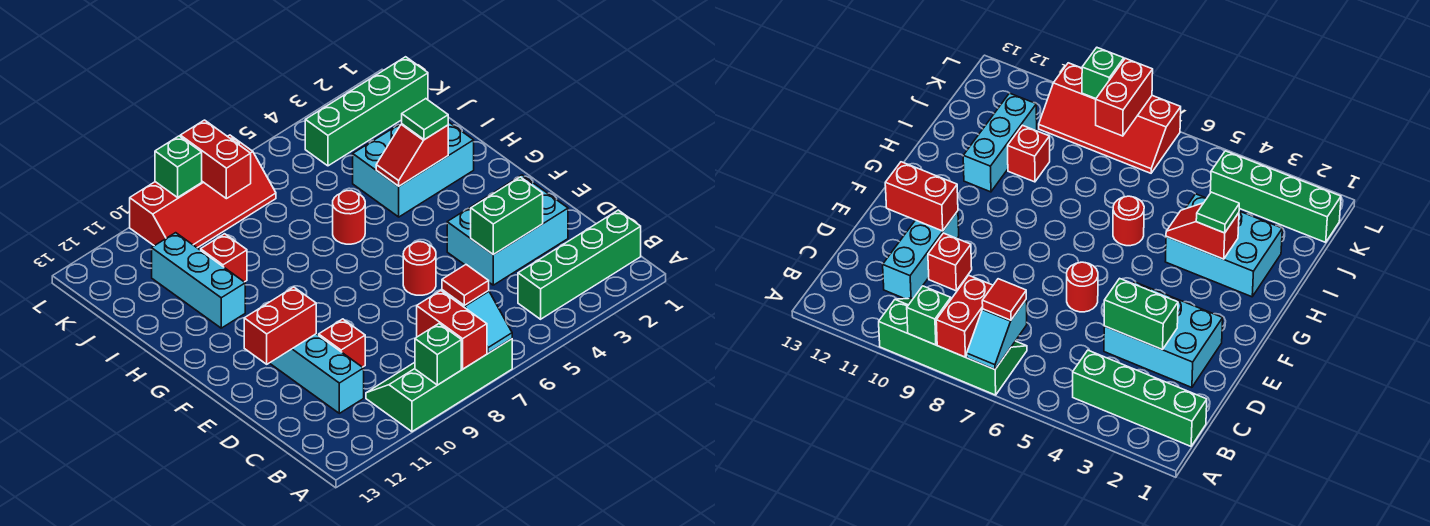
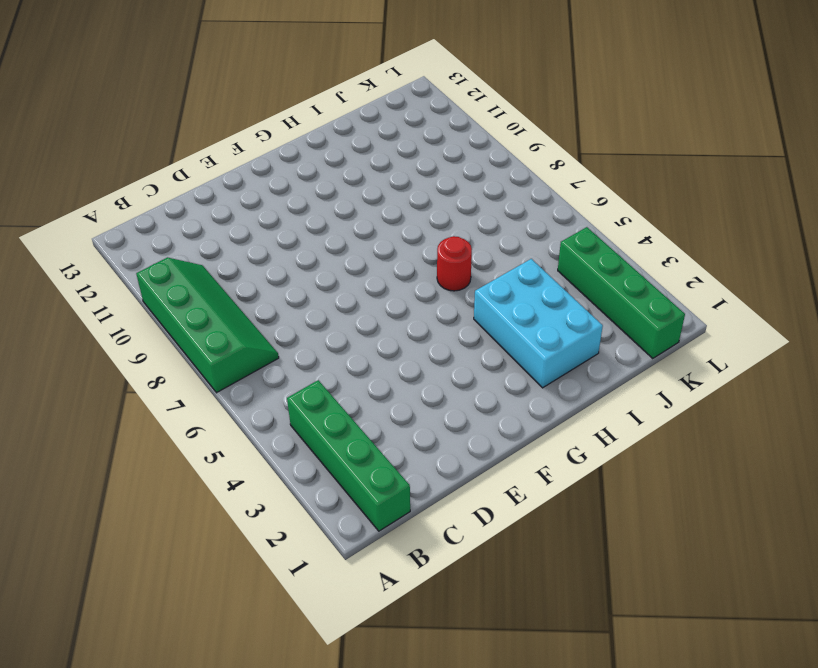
none -> cyan brick C11:E11 level 1
none -> cyan brick D2:E4 level 1
none -> red brick D10 level 1

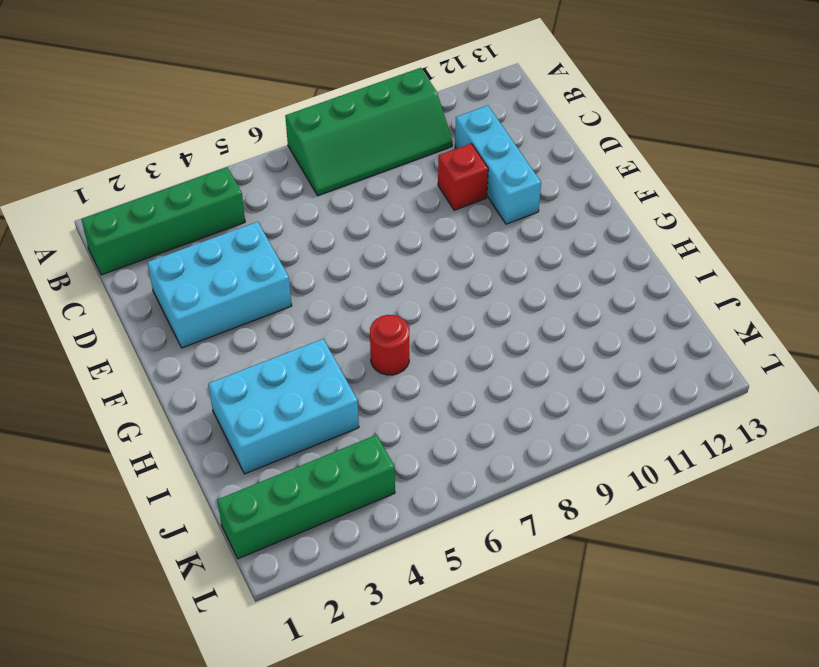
none -> red round brick E6 level 1
none -> cyan brick H11:J11 level 1
none -> red brick I10 level 1

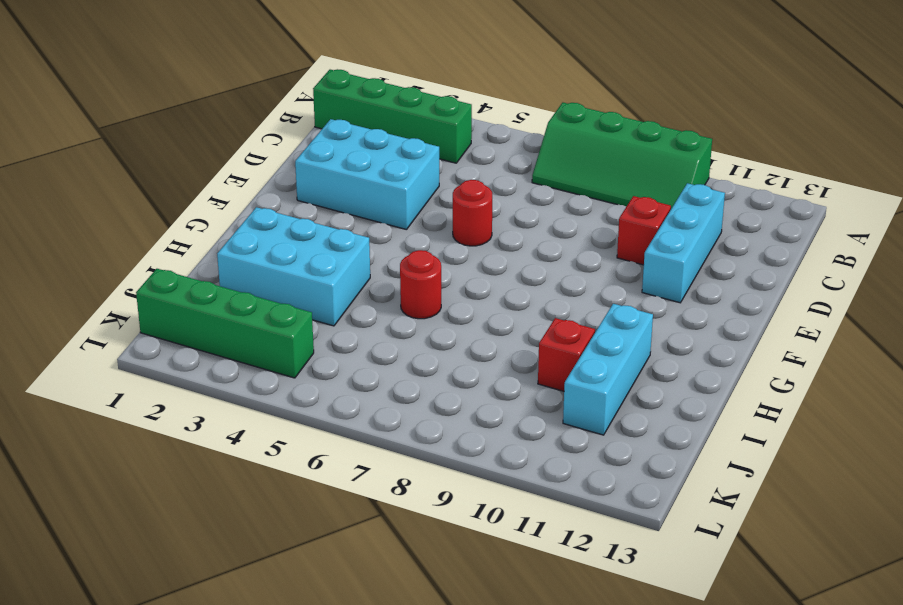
none -> red slope K7:L10 level 1 top L
none -> cyan slope A7:B7 level 2 top B
none -> red brick A8:B8 level 2

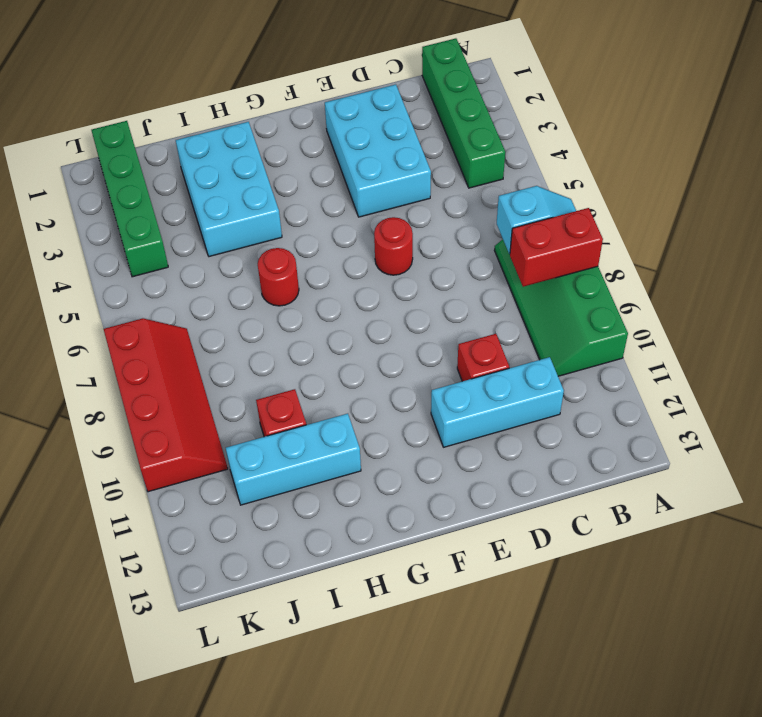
none -> green brick A9 level 2
none -> green brick D3:D4 level 2
none -> red brick E11:E12 level 2

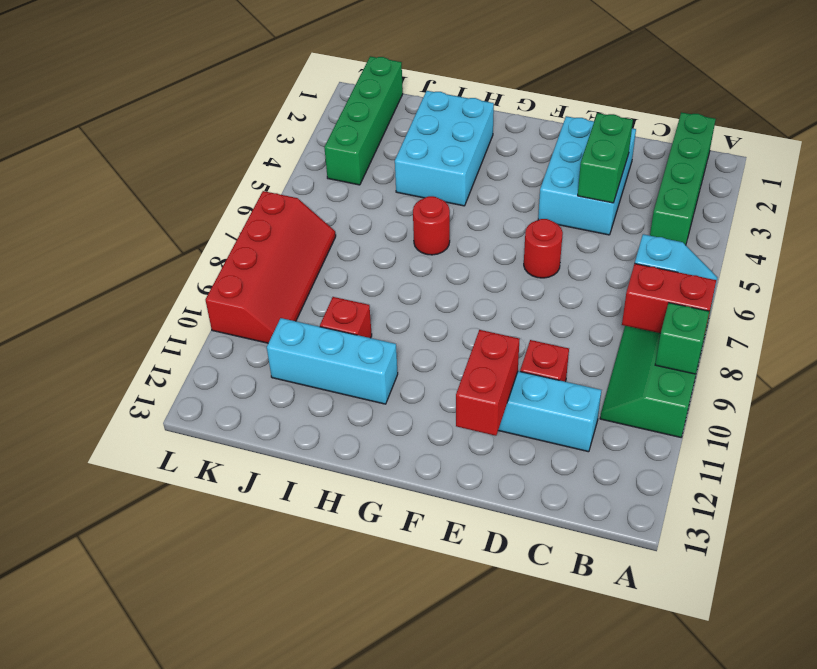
none -> red slope H3:H4 level 2 top 3
none -> red brick K8:L8 level 2
none -> green brick L9 level 2

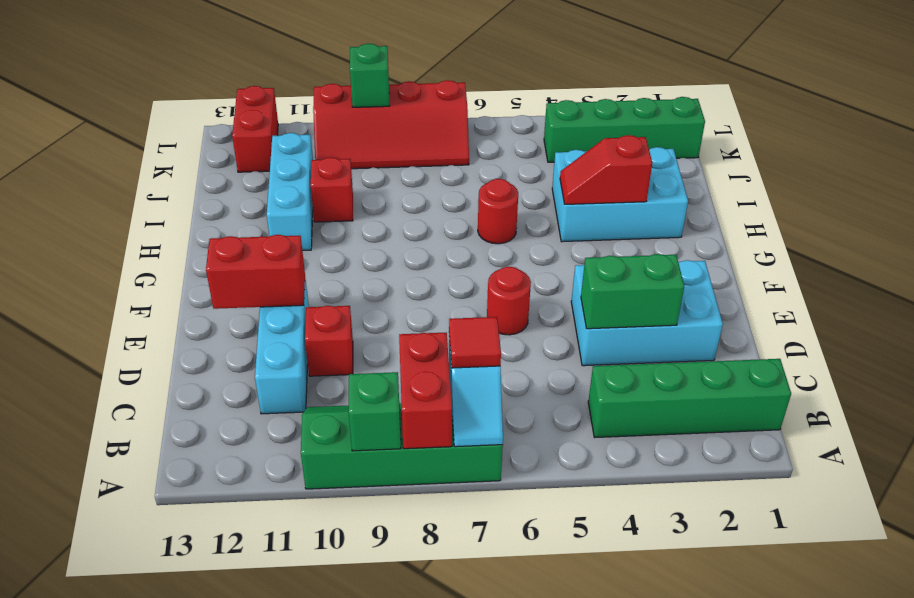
red brick K12:L12 level 1 -> red brick K8:L8 level 2
none -> green tile H3 level 3

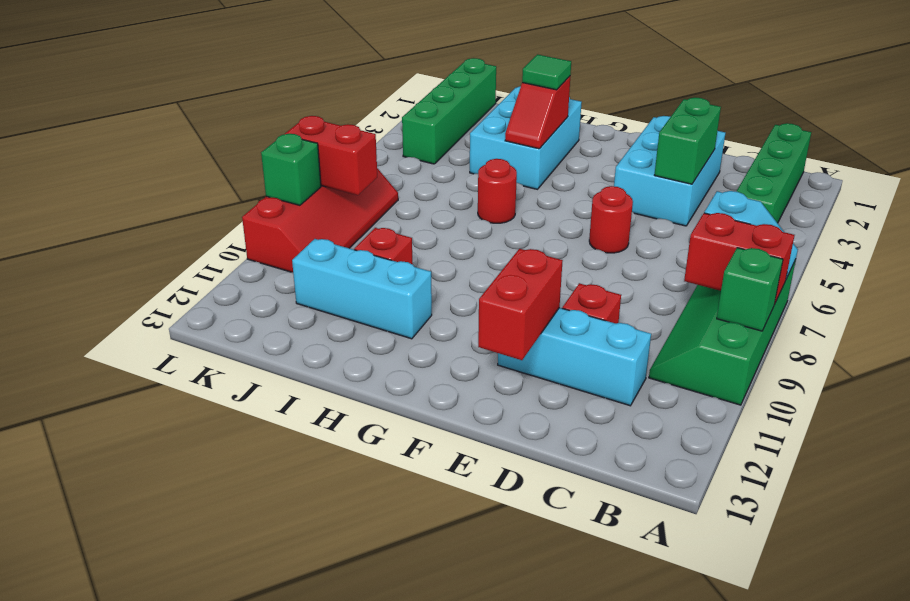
none -> red tile B7 level 3

